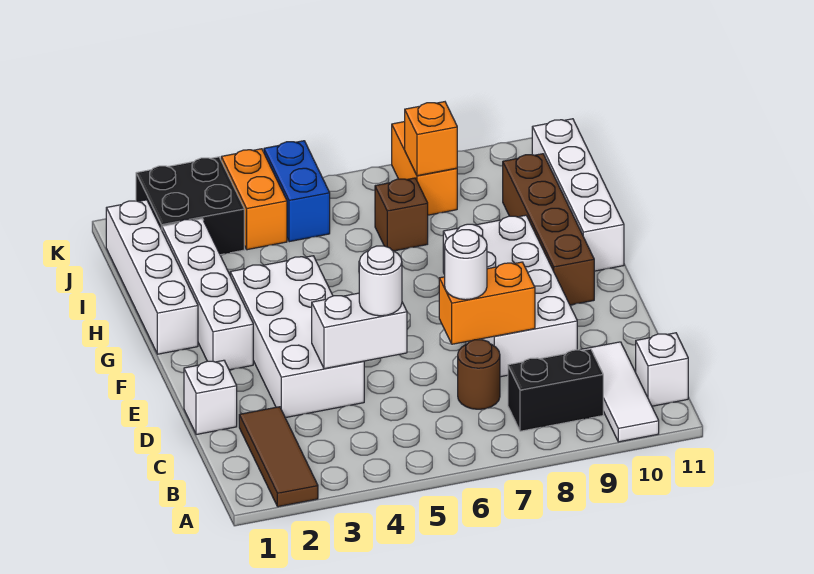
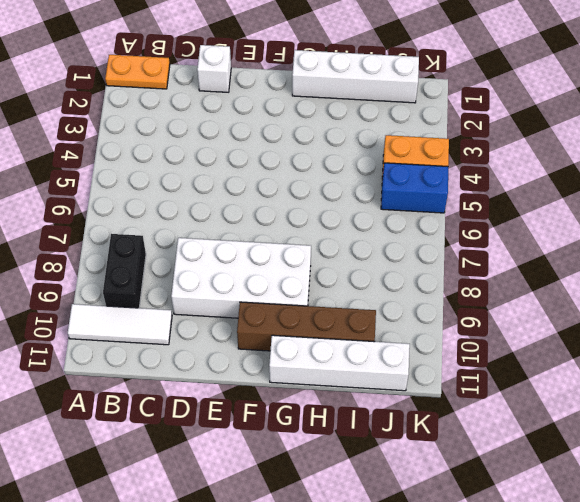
orange plate A1:B1 level 1 -> none
none -> brown tile A2:C2 level 1
none -> white brick B11 level 1
none -> brown round brick C7 level 1

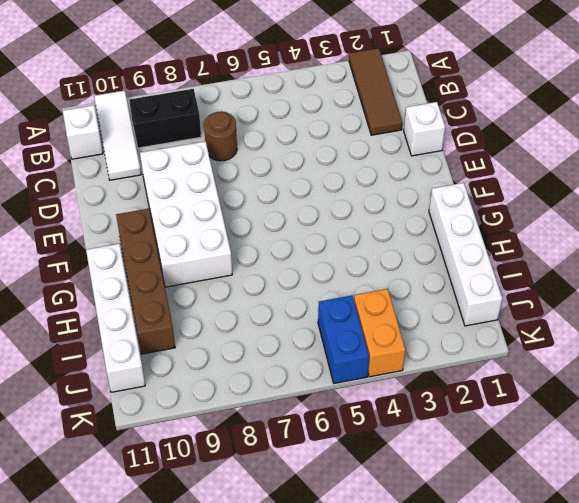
none -> white brick D3:G4 level 1
none -> white brick F2:I2 level 1
none -> brown brick I7 level 1

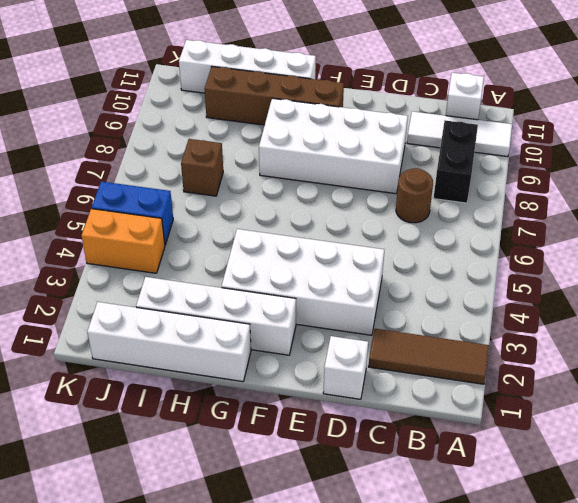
none -> black brick J2:K3 level 1
none -> orange brick J8:K8 level 1
none -> white brick D4:D5 level 2

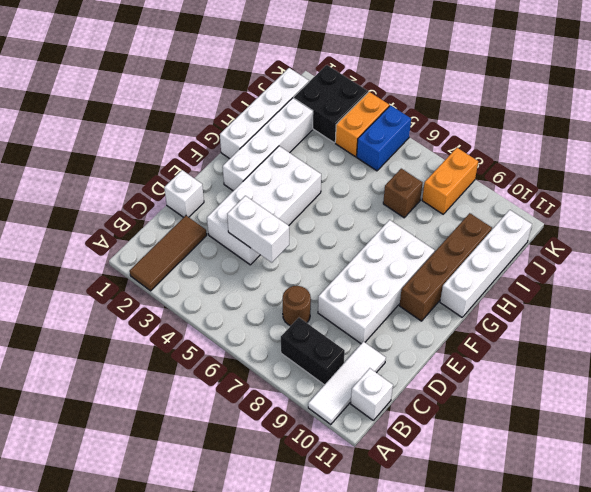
none -> orange brick D7:D8 level 2
none -> orange brick J8 level 2
none -> white round brick D5 level 3

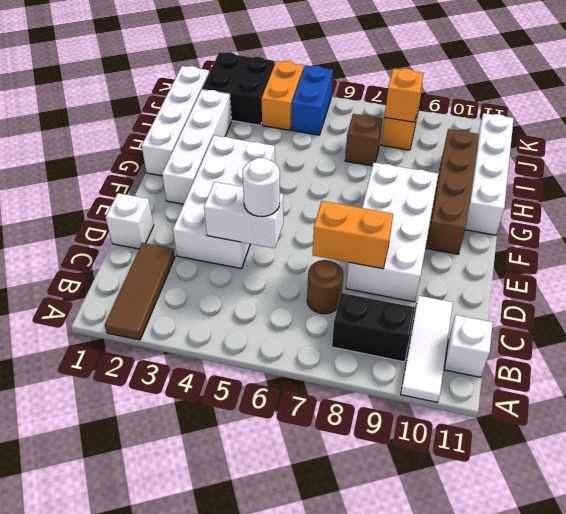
none -> white round brick D7 level 3

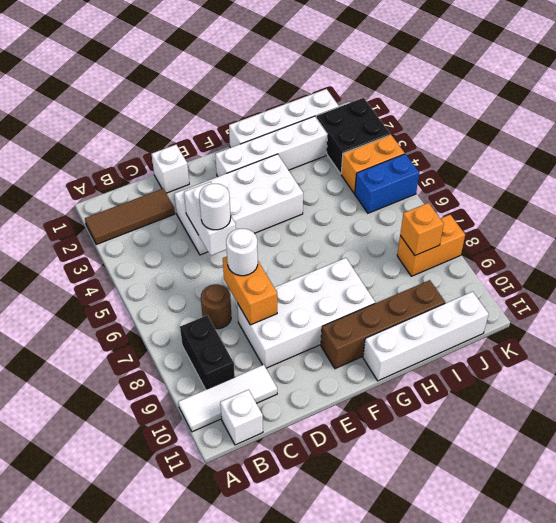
none -> brown brick I7 level 1

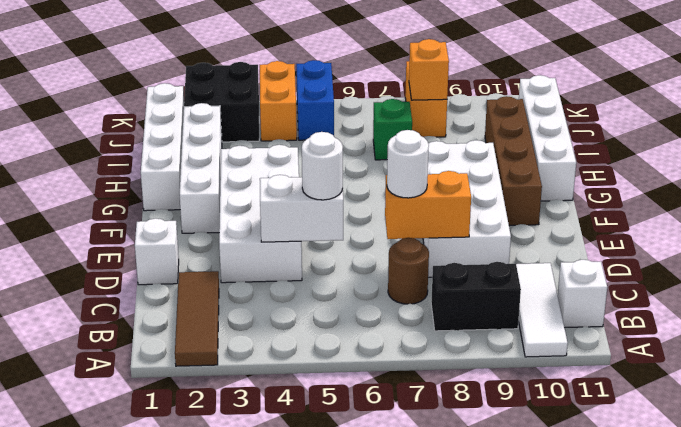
green brick I7 level 1 -> brown brick I7 level 1

